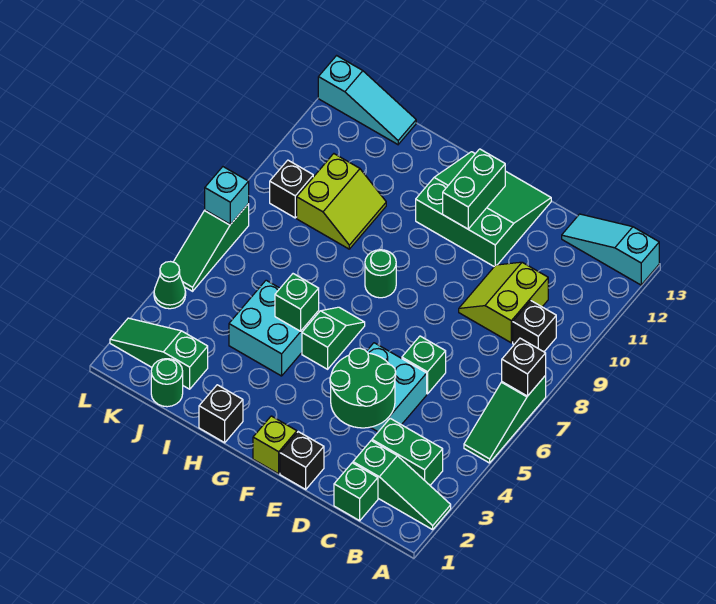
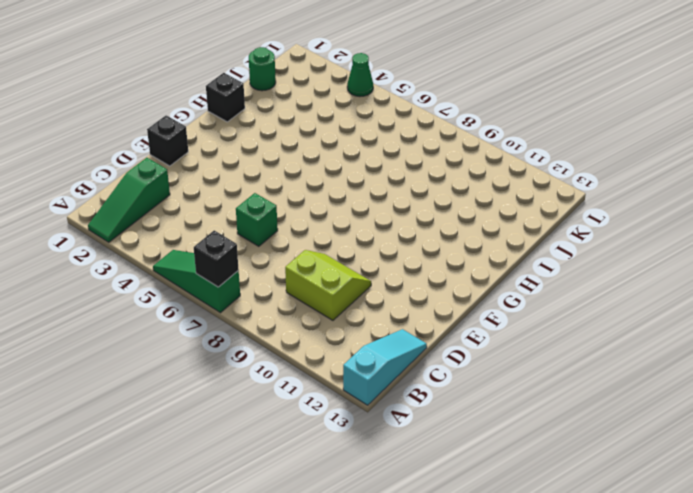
none -> green brick B3:C3 level 1
none -> black brick B9 level 1
none -> green brick C1 level 1

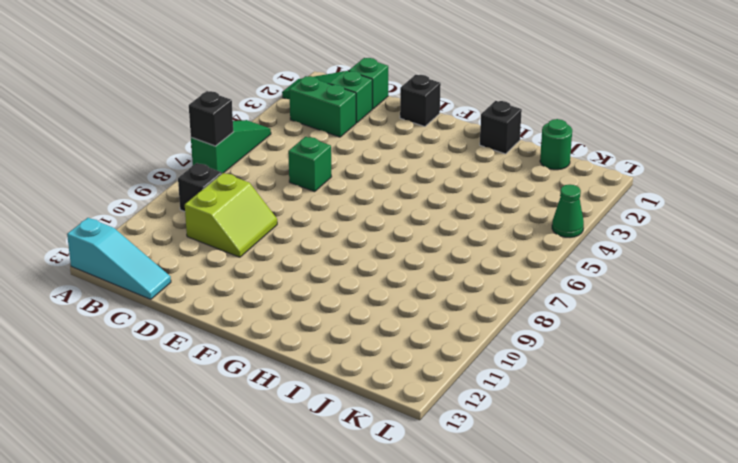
none -> cyan brick D4:E5 level 1
none -> green slope E11:G13 level 1 top 11
none -> lime brick F1 level 1

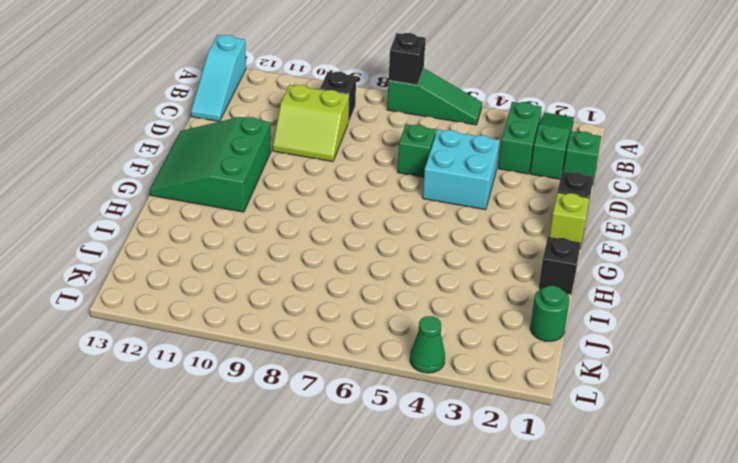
none -> green slope G5:G6 level 1 top 5
none -> green round brick G8 level 1
none -> cyan brick H4:I5 level 1

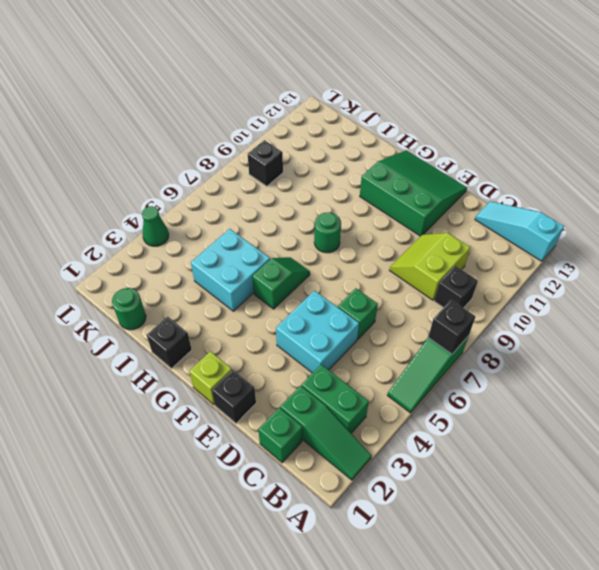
none -> lime slope I9:J10 level 1 top J
none -> green slope J2:L2 level 1 top J
none -> cyan slope J13:L13 level 1 top L

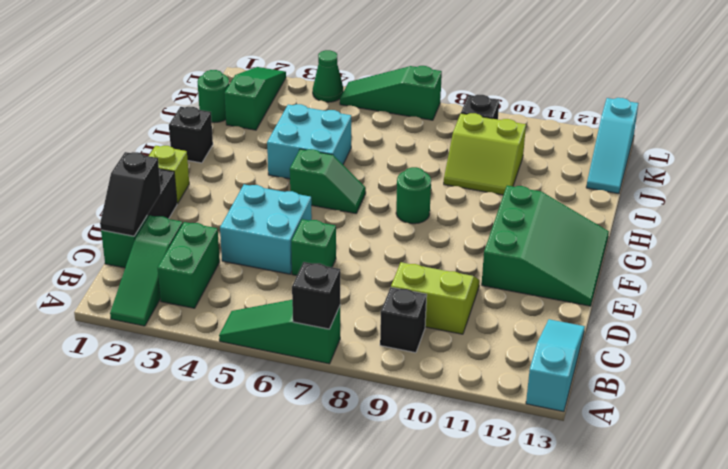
black slope C1:D1 level 2 top D -> none
none -> green round brick D3:E4 level 2
none -> green brick F11:F12 level 2
none -> green brick H5 level 2

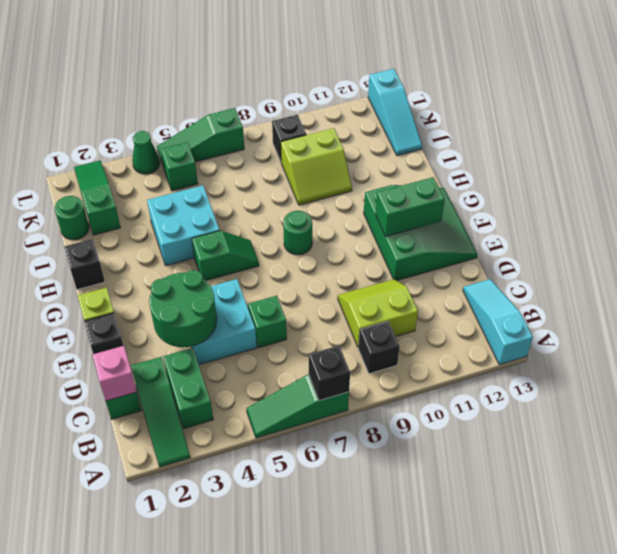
pink brick C1 level 2 -> none
green brick K5 level 1 -> green brick H5 level 2
none -> cyan brick L7 level 2

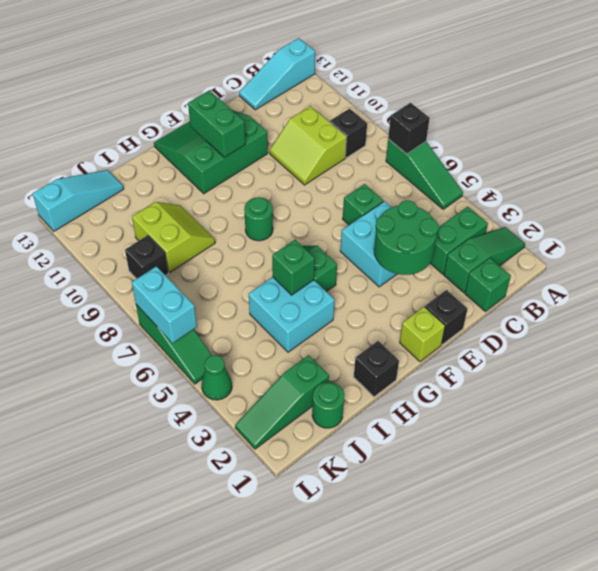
cyan brick L6:L7 level 2 -> cyan brick L7 level 2

